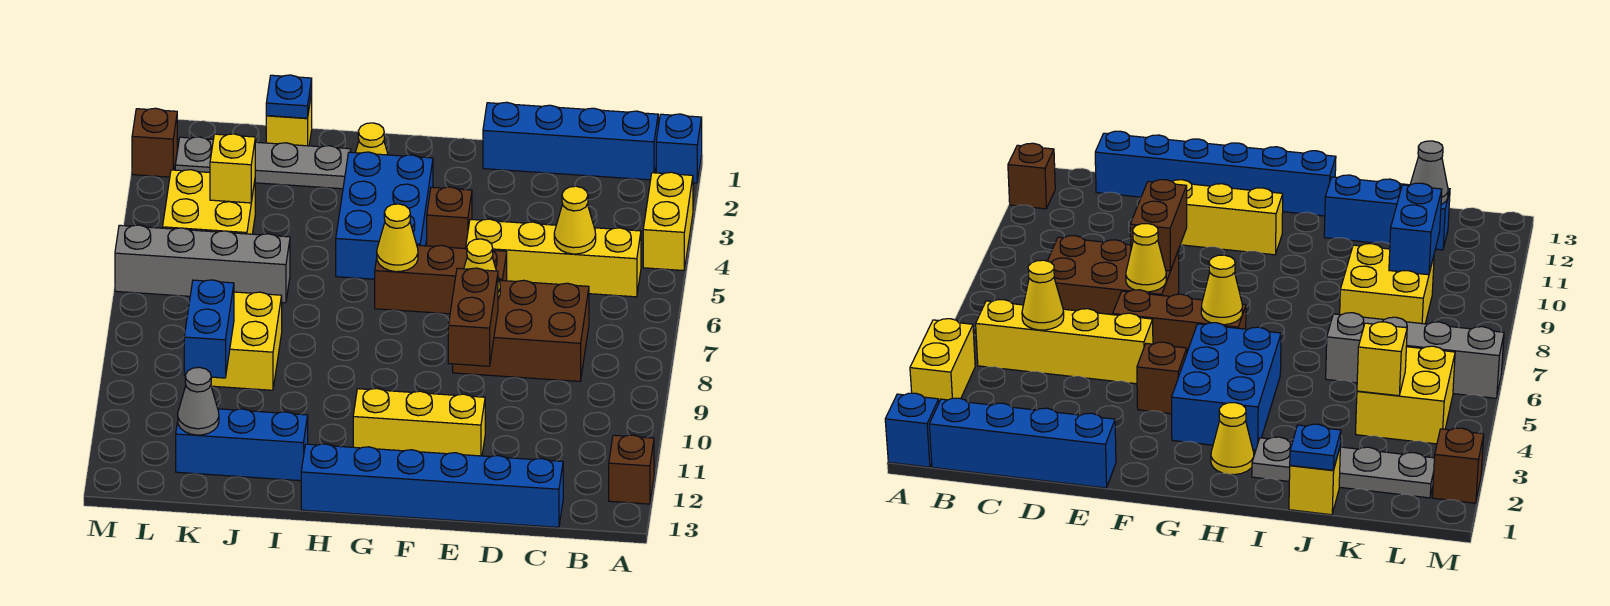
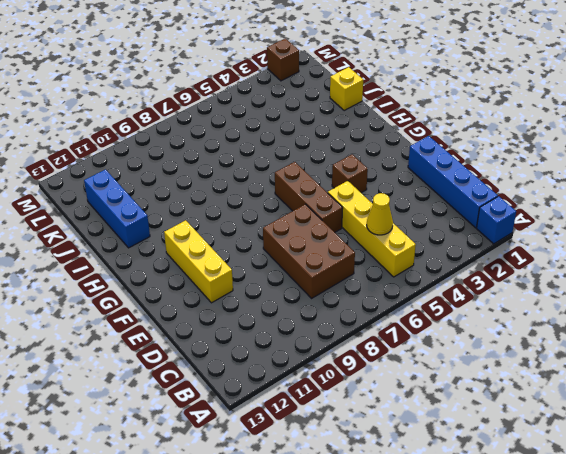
none -> yellow brick A3:A4 level 1
none -> brown brick A12 level 1
none -> blue brick C13:H13 level 1

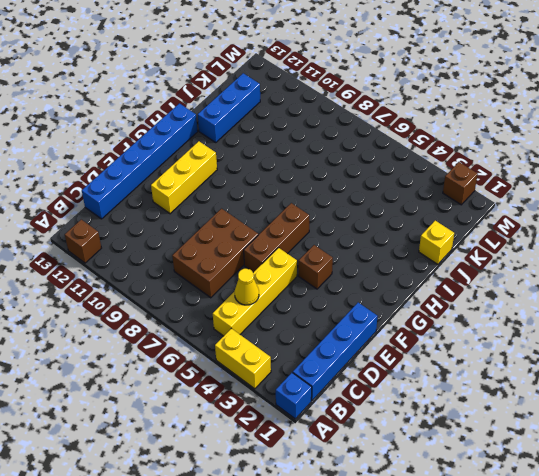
none -> blue brick G3:H5 level 1
none -> yellow cone H2 level 1
none -> grey plate I2:L2 level 1

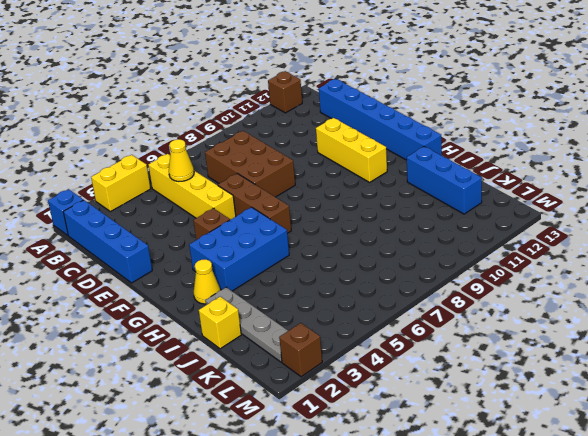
none -> grey brick J6:M6 level 1
none -> yellow brick J8:K9 level 1
none -> yellow brick K4:L5 level 1

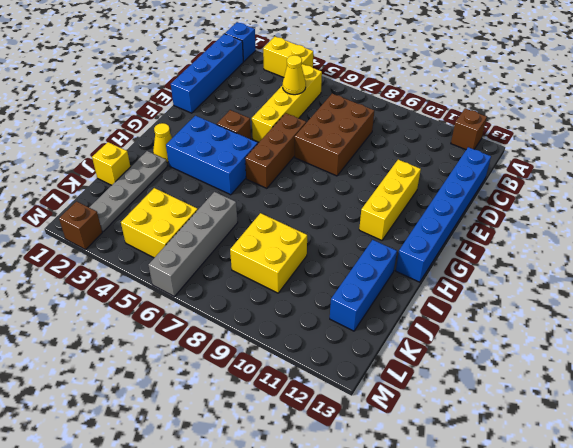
none -> yellow cone E7 level 2
none -> brown brick E8:E9 level 2
none -> yellow cone G6 level 2

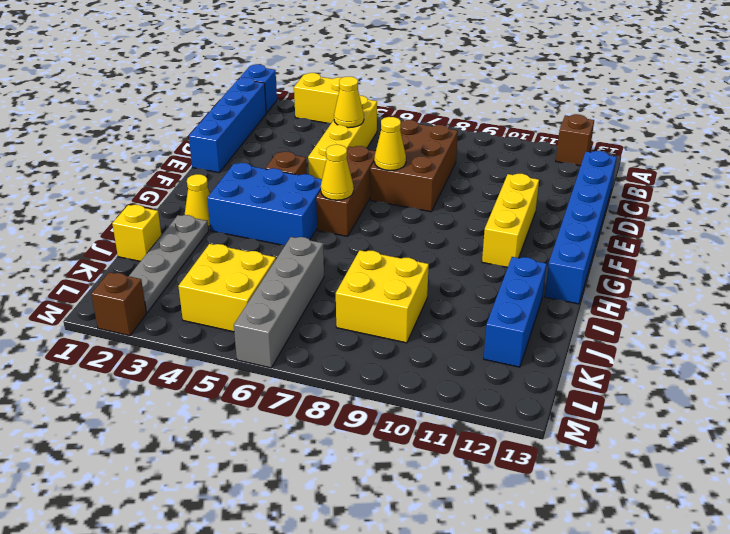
none -> brown brick E8:E9 level 2
none -> blue plate J1 level 2
none -> yellow brick K4 level 2

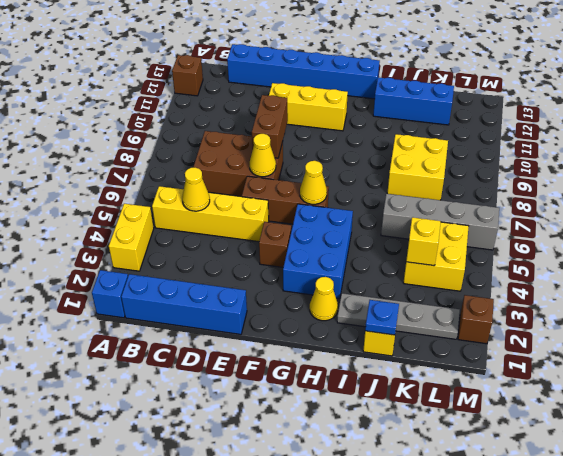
none -> blue brick K9:K10 level 2
none -> grey cone K12 level 2

